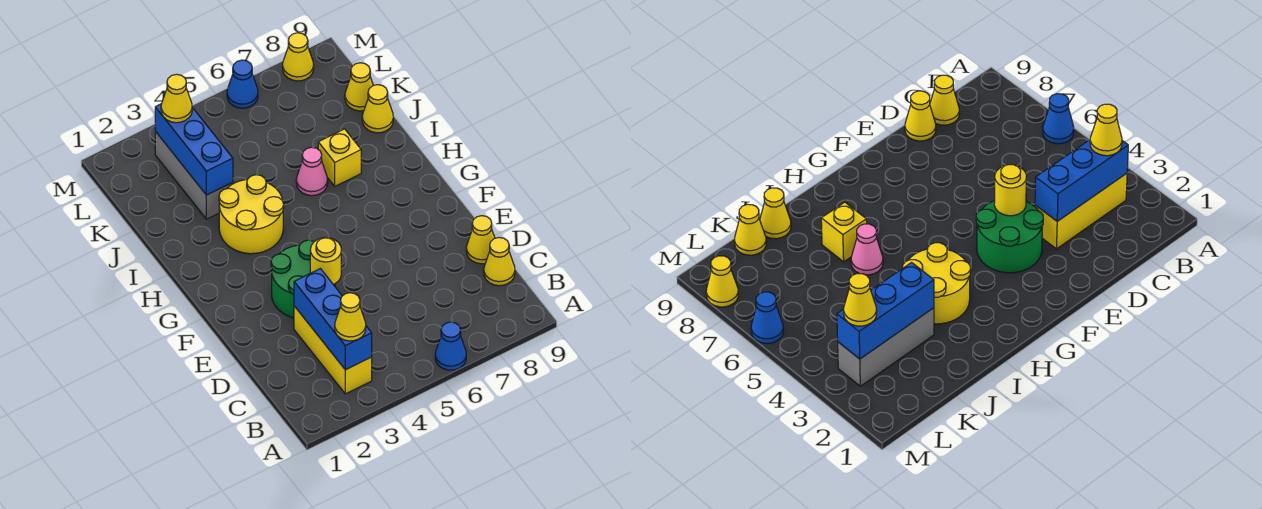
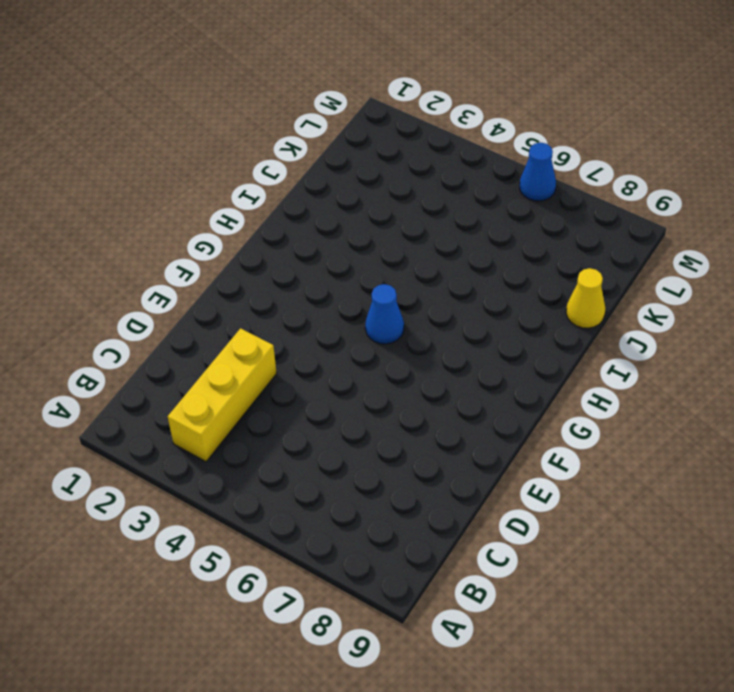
blue cone G5 level 1 -> blue cone A6 level 1
none -> yellow cone C9 level 1
none -> yellow cone D9 level 1
none -> green round brick E3:F4 level 1

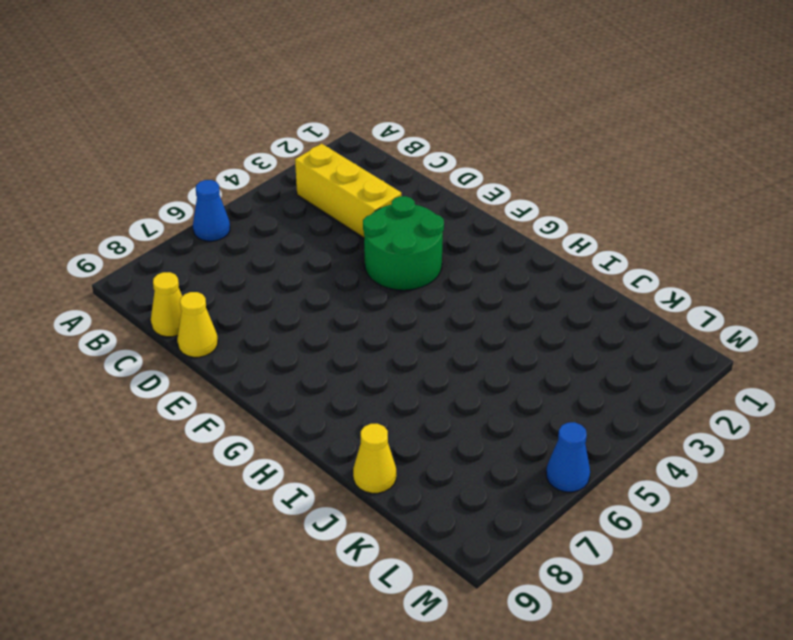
none -> yellow round brick H3:I4 level 1
none -> pink cone I6 level 1
none -> yellow brick I7 level 1

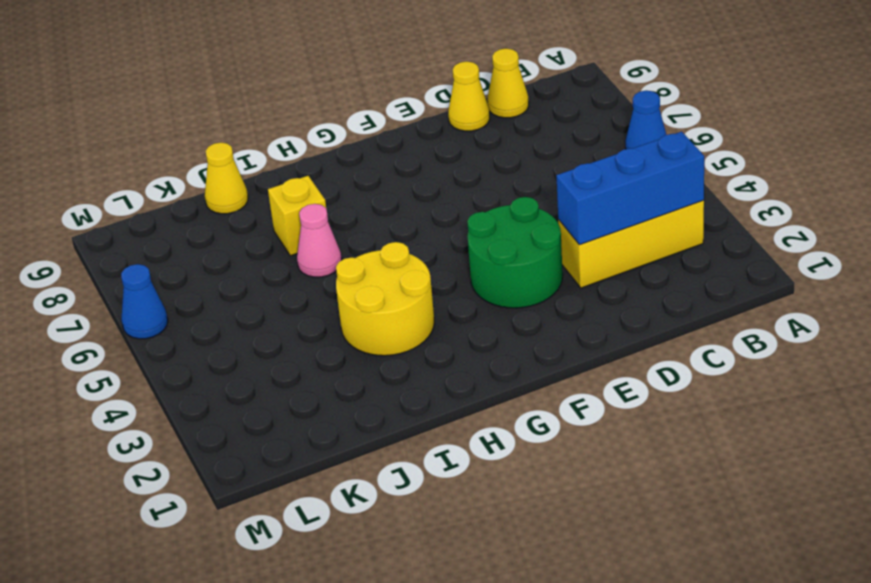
none -> grey brick J3:L3 level 1
none -> yellow cone K9 level 1
none -> yellow cone M8 level 1

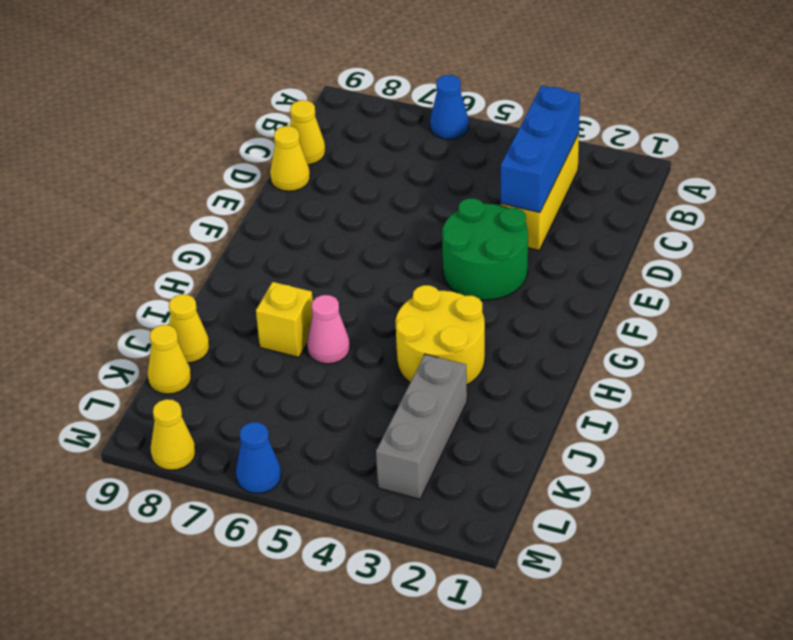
none -> yellow round brick E4 level 2
none -> blue brick J3:L3 level 2
none -> yellow cone B3 level 3

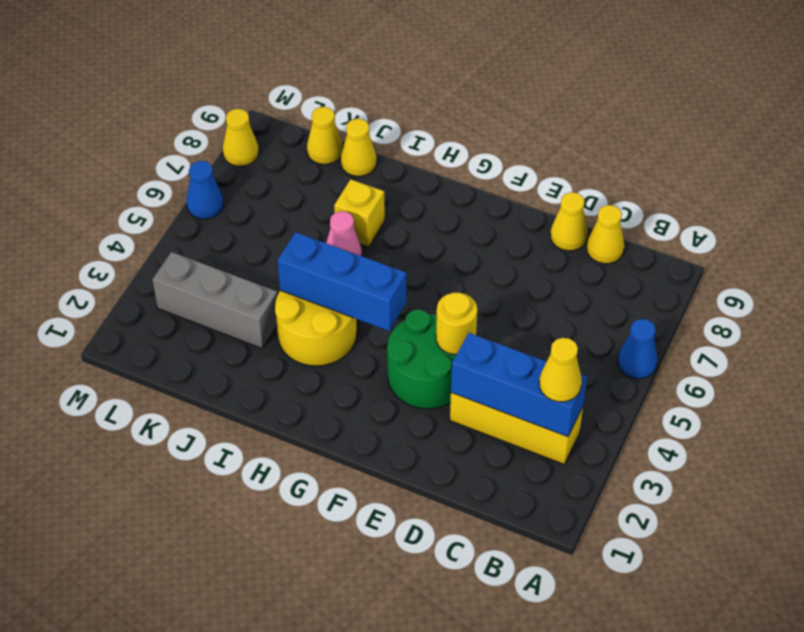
blue brick G4:I4 level 2 -> blue brick J3:L3 level 2
none -> yellow cone L3 level 3

